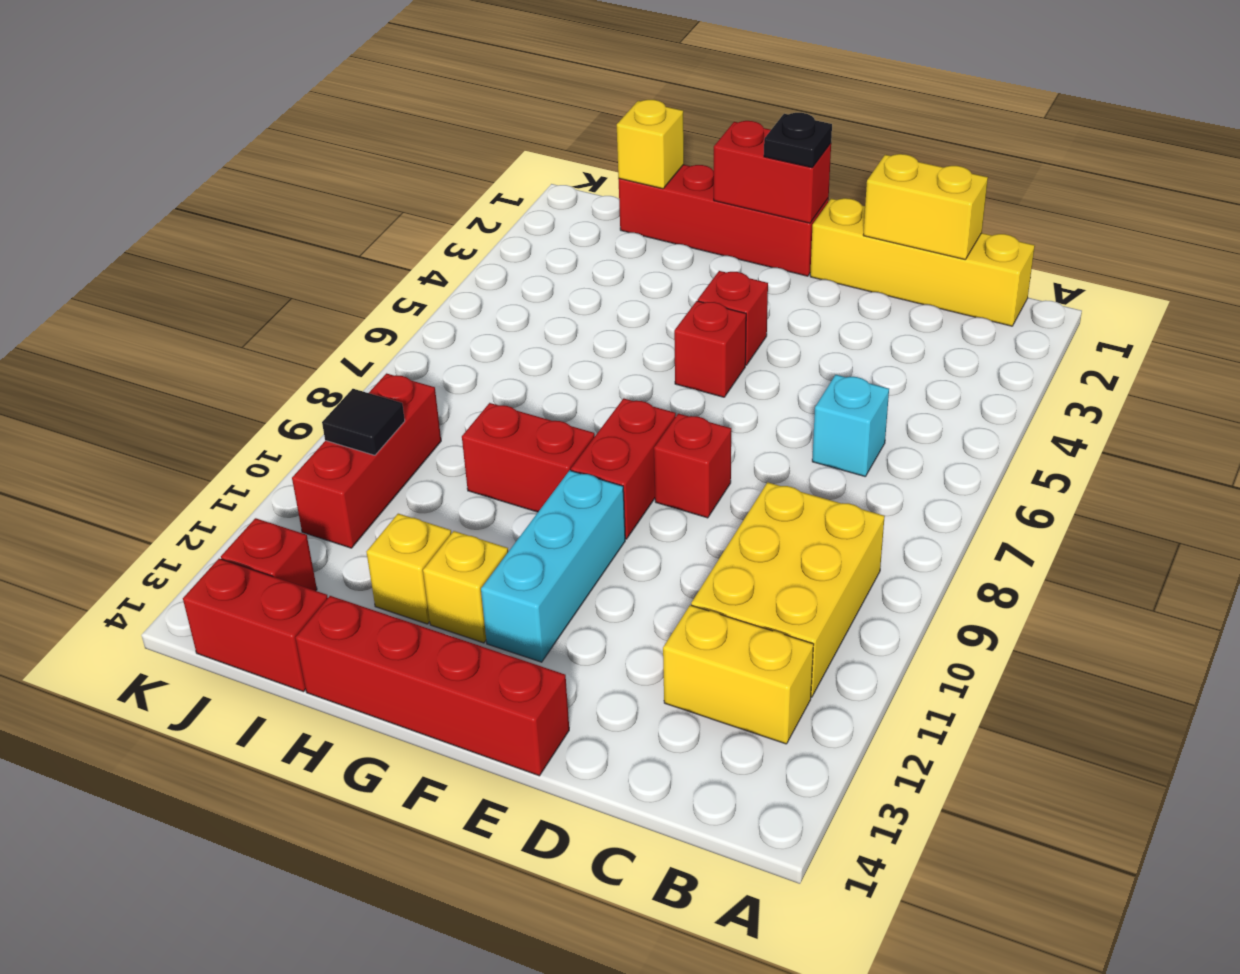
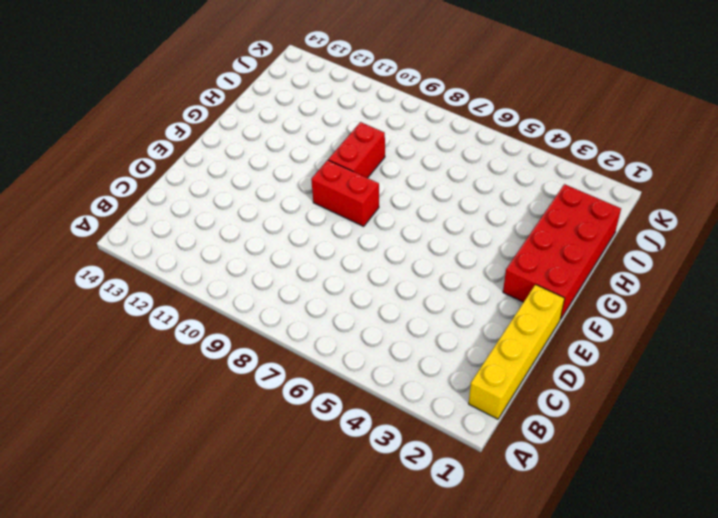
red brick F1:I2 level 1 -> red brick F1:I1 level 1
none -> yellow brick B9:C11 level 1
none -> yellow brick B12:C12 level 1
none -> cyan brick C6 level 1

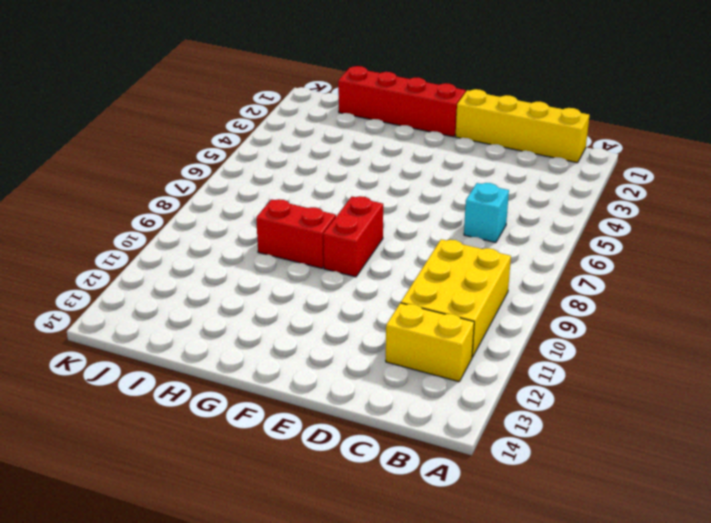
none -> red brick E8 level 1
none -> red brick E14:H14 level 1
none -> red brick F4 level 1

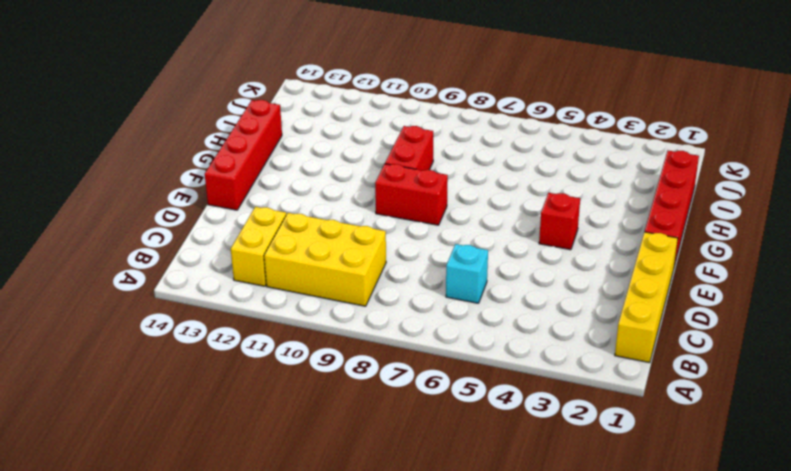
none -> red brick E8 level 1
none -> red brick F5 level 1
none -> cyan brick F10:F12 level 1

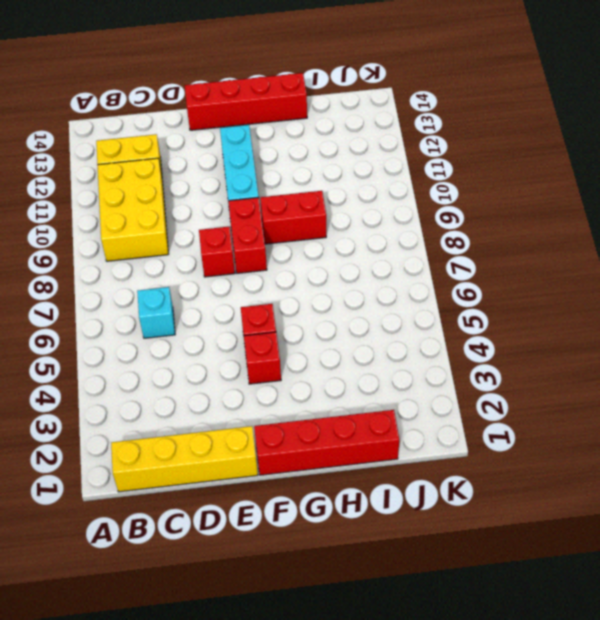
none -> yellow brick G12 level 1
none -> yellow brick H12 level 1
none -> red brick I14:J14 level 1

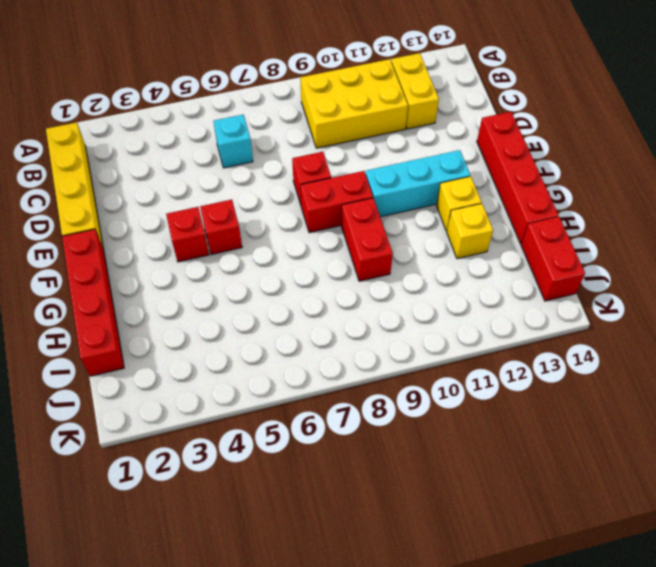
none -> red brick J9:J11 level 1
none -> red brick J13 level 1
none -> yellow brick C1:D1 level 2

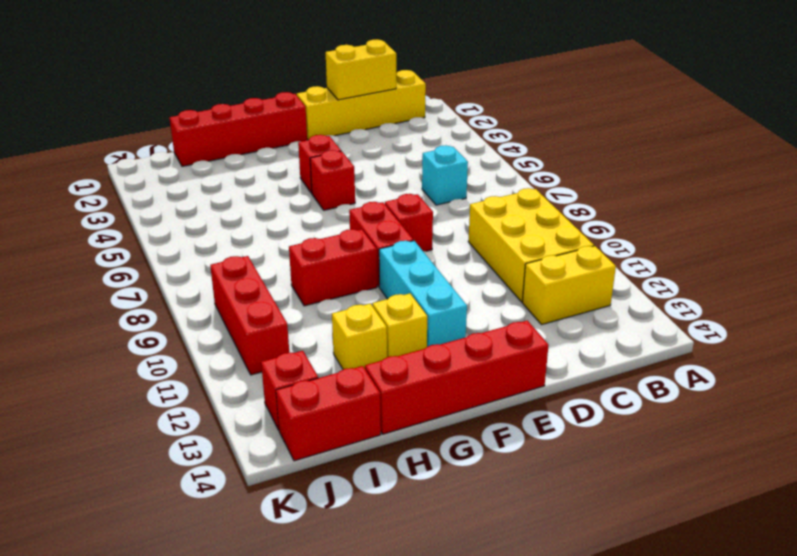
none -> red brick F1:G1 level 2
none -> yellow brick I1 level 2
none -> black tile J10 level 2

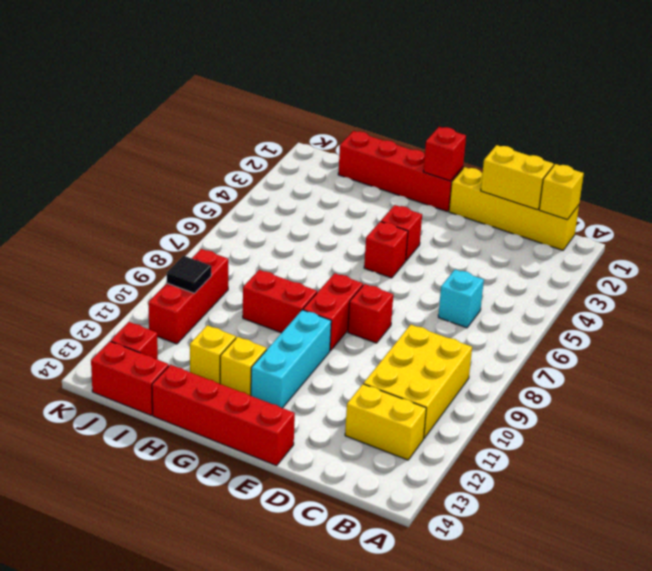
yellow brick B1 level 2 -> yellow brick I1 level 2
red brick F1 level 2 -> red brick F1:G1 level 2
none -> black plate F1 level 3

